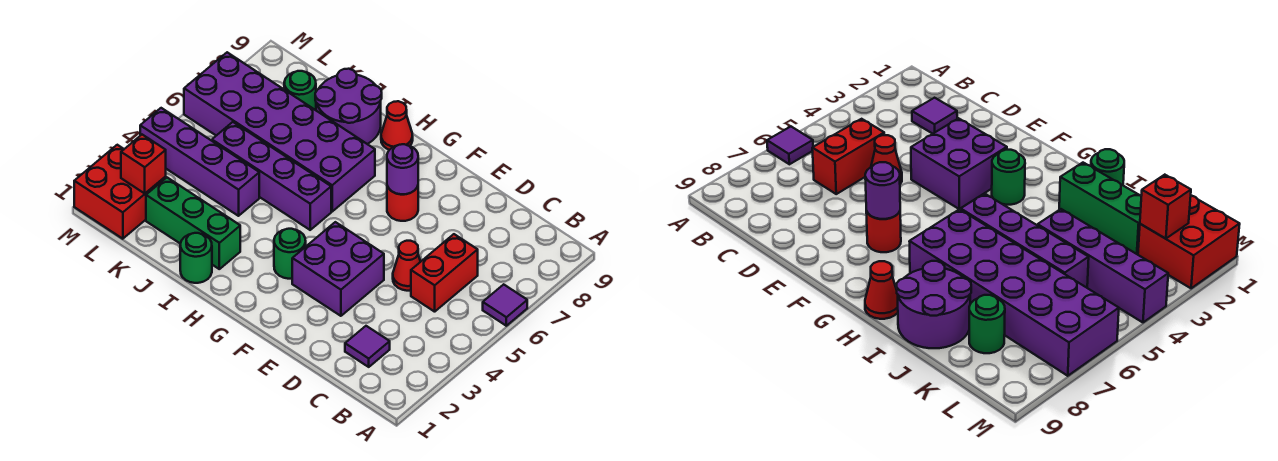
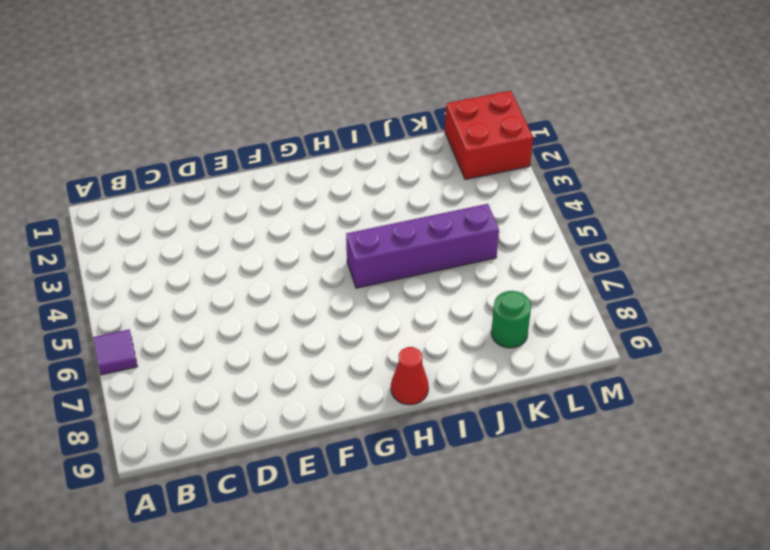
none -> purple tile C2 level 1
none -> red brick C5:C6 level 1
none -> red cone D5 level 1

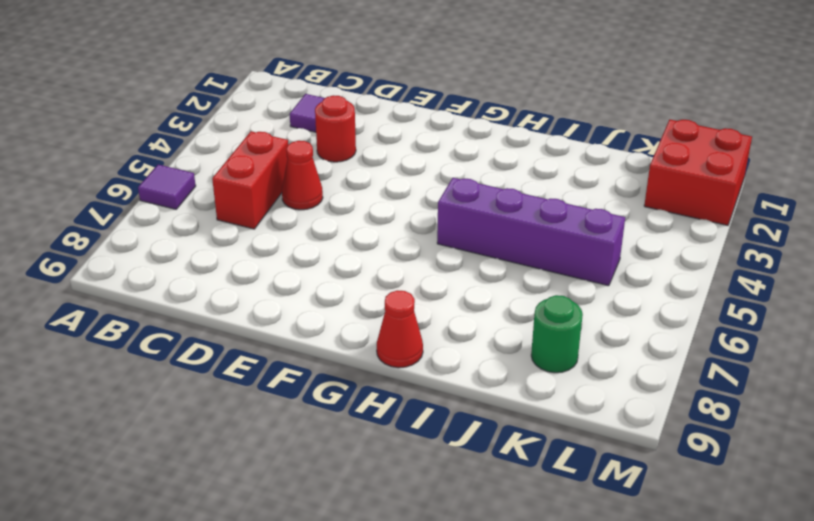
red round brick D3 level 1 -> red round brick F7 level 1
none -> purple brick E3:F4 level 1
none -> green round brick G3 level 1
none -> purple brick H6:M7 level 1

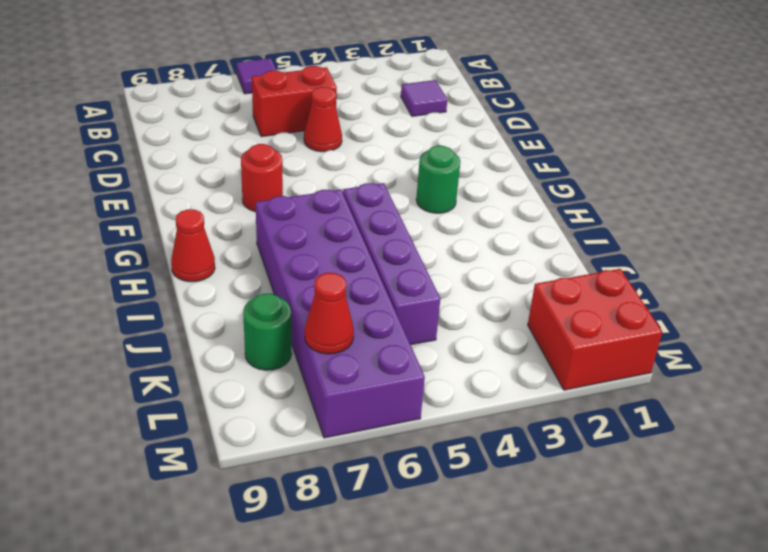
red cone L7 level 2 -> none
none -> purple brick E3:F4 level 1
none -> green round brick I1 level 1
none -> green brick I2:K2 level 1

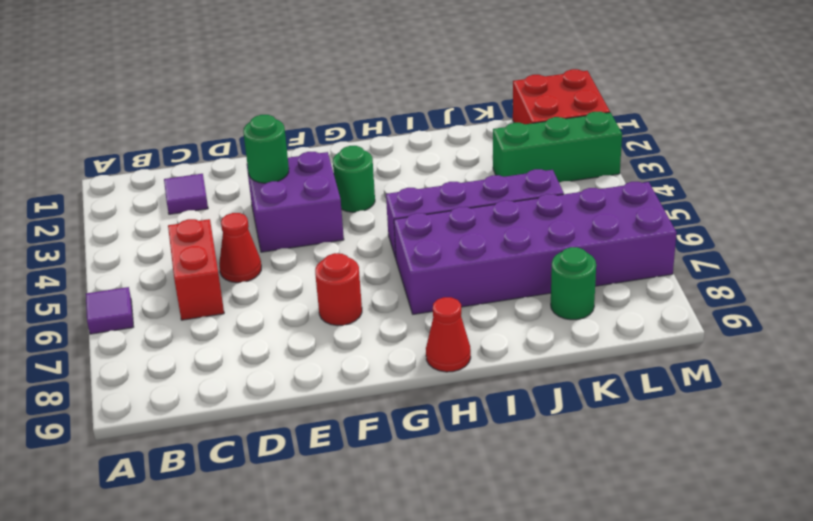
green round brick E3 level 2 -> green round brick I1 level 1
green brick K3:M3 level 1 -> green brick I2:K2 level 1
none -> purple round brick I8:J9 level 1
none -> purple brick J4:M4 level 1
none -> purple round brick F7 level 2

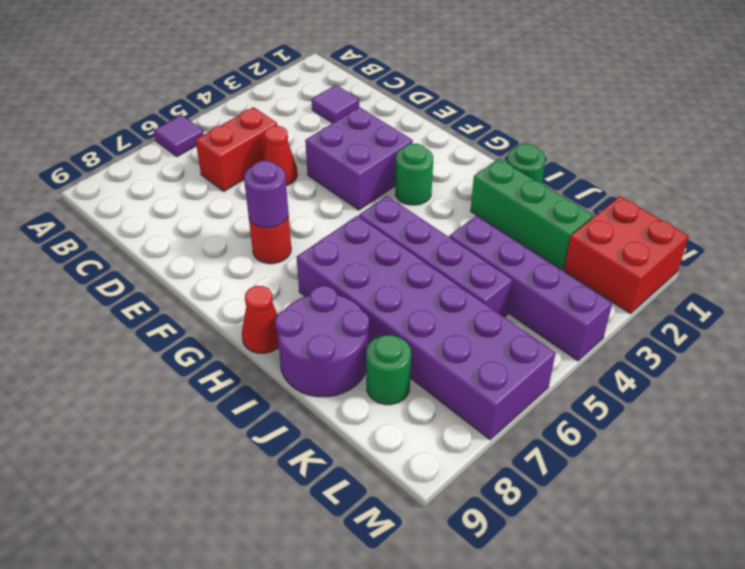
none -> red brick L2 level 2

